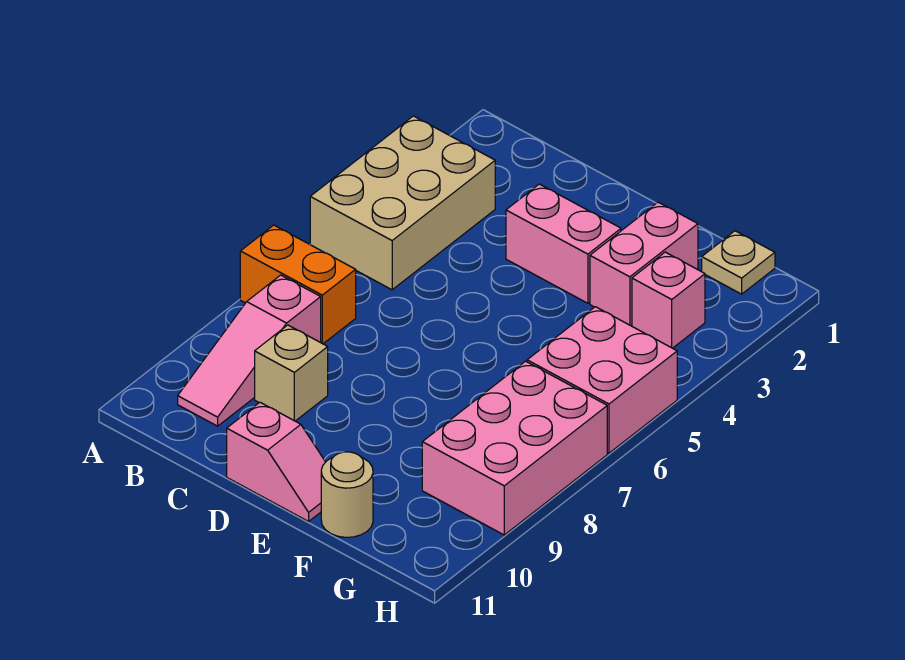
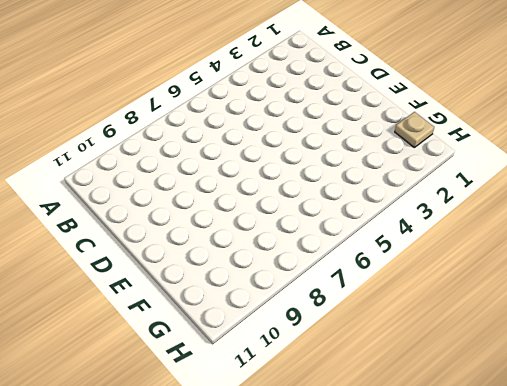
none -> tan brick A3:B5 level 1
none -> orange brick A7:B7 level 1
none -> pink slope B8:B10 level 1 top 8

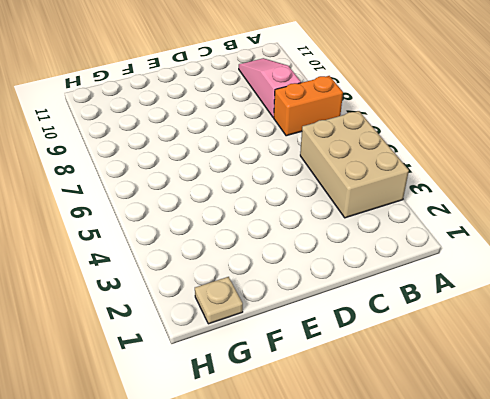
none -> tan brick C9 level 1
none -> pink brick D3:E3 level 1
none -> pink slope D11:E11 level 1 top D

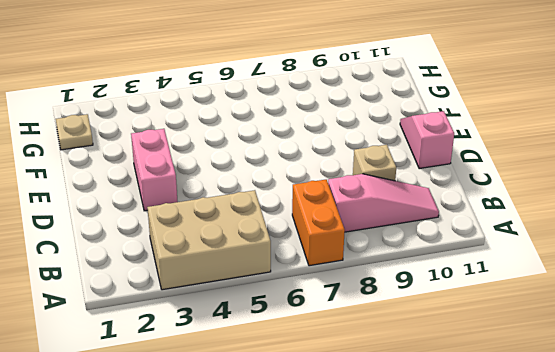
none -> pink brick F2:F3 level 1
none -> tan round brick F11 level 1
none -> pink brick G3 level 1

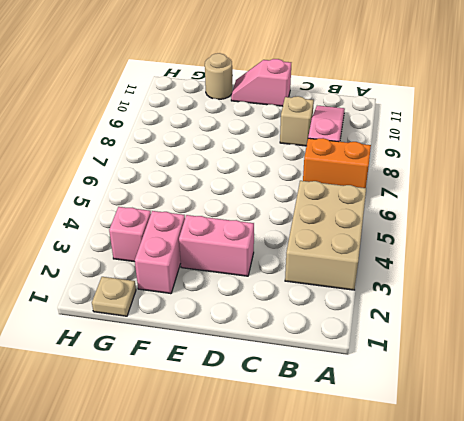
none -> pink brick G5:H6 level 1
none -> pink brick G7:H9 level 1

